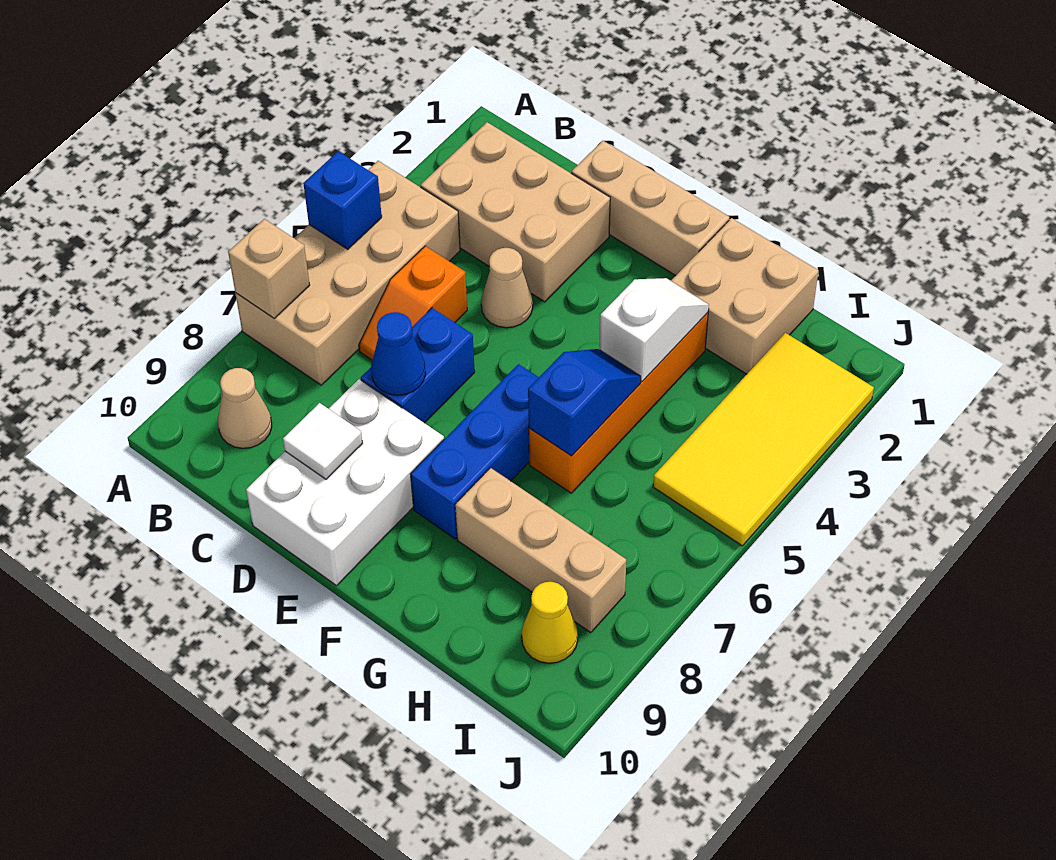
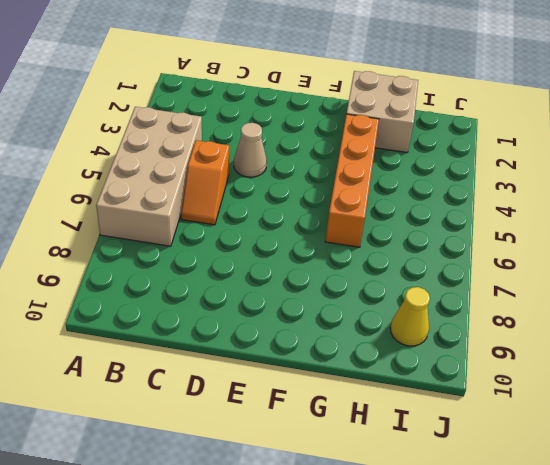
none -> tan brick B2:D3 level 1
none -> tan cone B9 level 1
none -> tan brick D1:F1 level 1

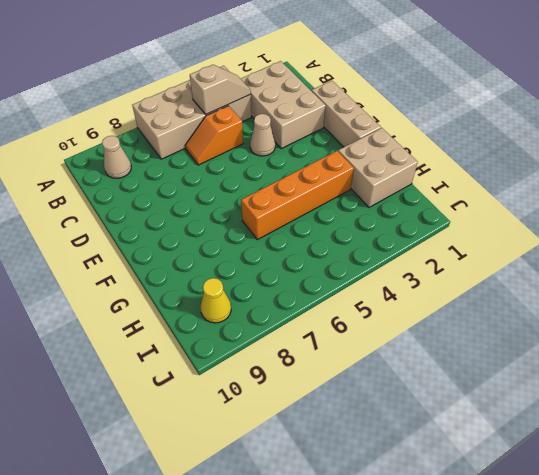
tan slope B4:B5 level 2 top 5 -> none
none -> blue brick D6:D7 level 1
none -> white brick D8:E10 level 1
none -> blue brick F6:F8 level 1

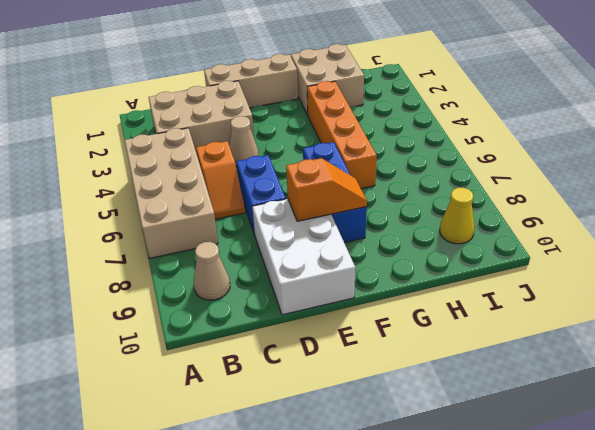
orange slope E8:F8 level 2 top E -> none
none -> tan brick G8:I8 level 1
none -> yellow tile I2:J5 level 1
none -> blue brick A5 level 2

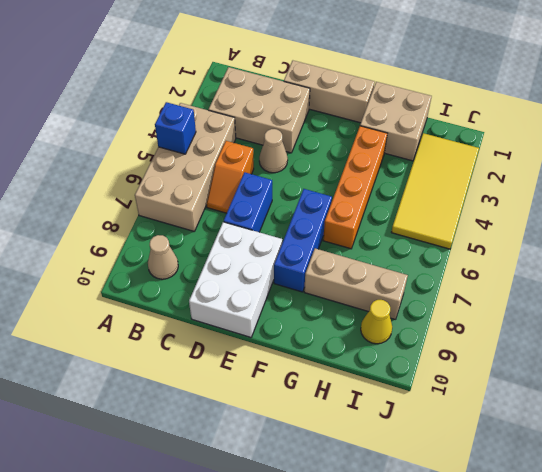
none -> tan brick A7 level 2
none -> blue cone D7 level 2
none -> white tile D9 level 2

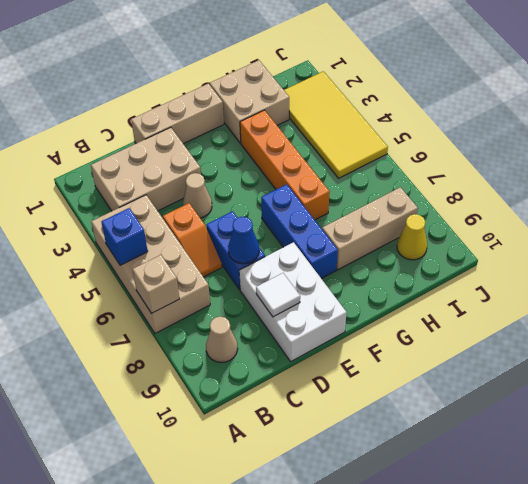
none -> white slope G3:G4 level 2 top 4
none -> blue slope G5:G6 level 2 top 6

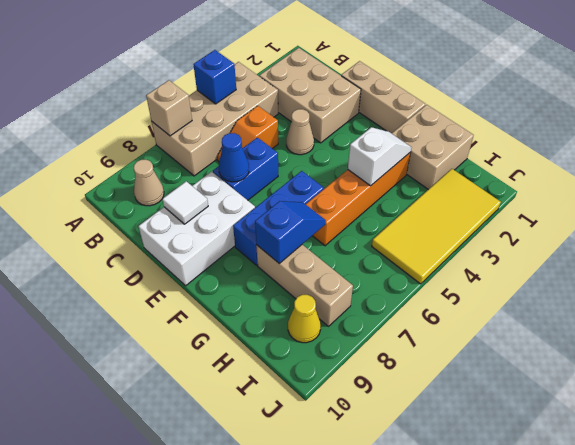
blue slope G7:G8 level 2 top 8 -> blue slope G5:G6 level 2 top 6

